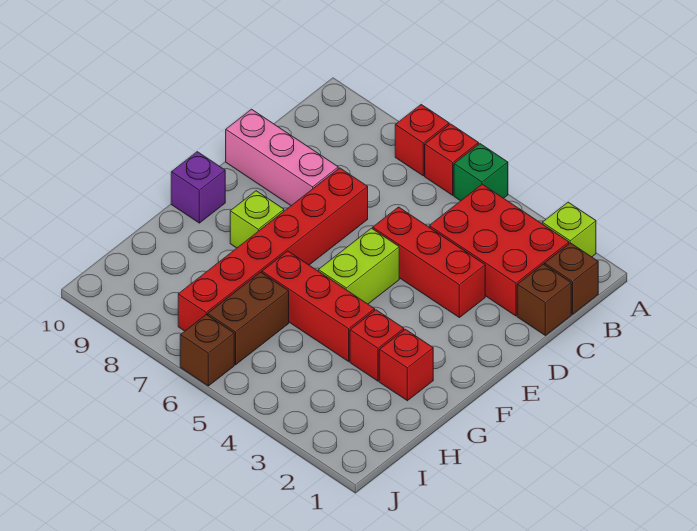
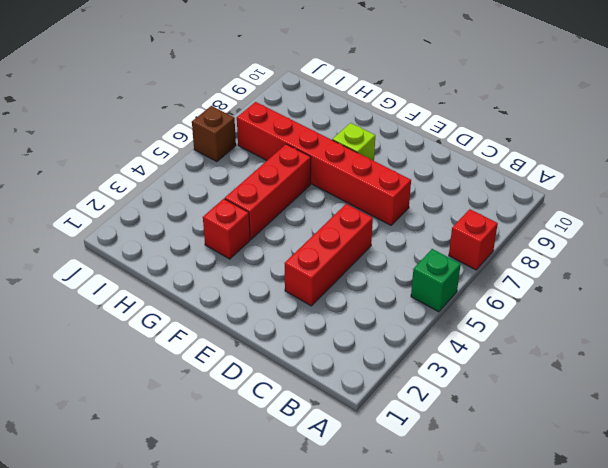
none -> lime brick A2 level 1
none -> red brick A6 level 1
none -> brown brick B1 level 1

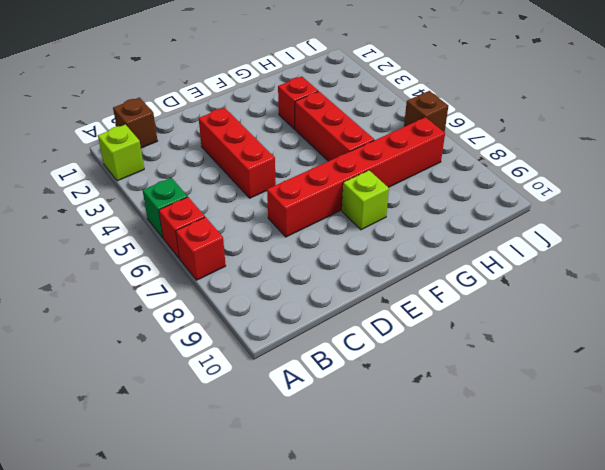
none -> red brick B2:C4 level 1
none -> brown brick C1 level 1
none -> pink brick D8:D10 level 1

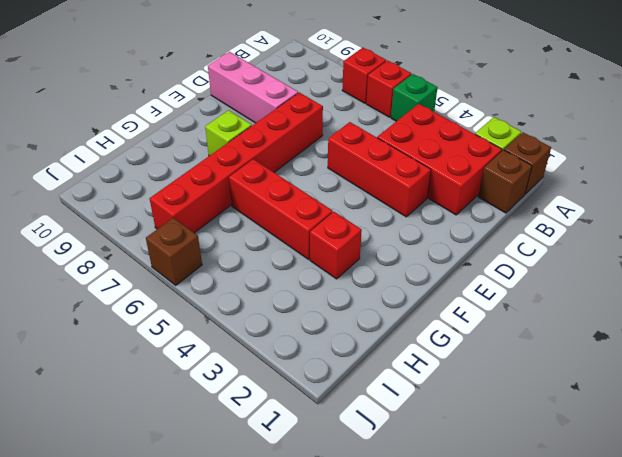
brown brick A1 level 1 -> brown brick C1 level 1
none -> lime brick E5:F5 level 1
none -> purple brick F10 level 1
none -> red brick G2 level 1

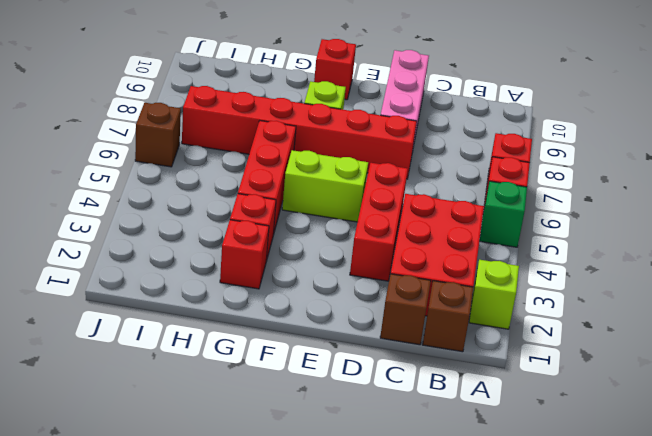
red brick F10 level 1 -> purple brick F10 level 1
none -> brown brick H6:I6 level 1

